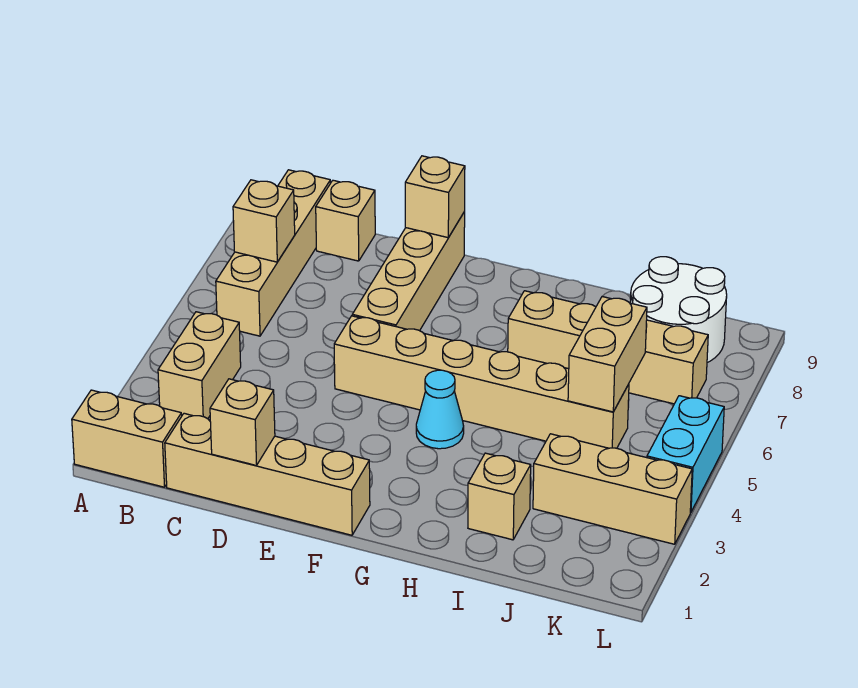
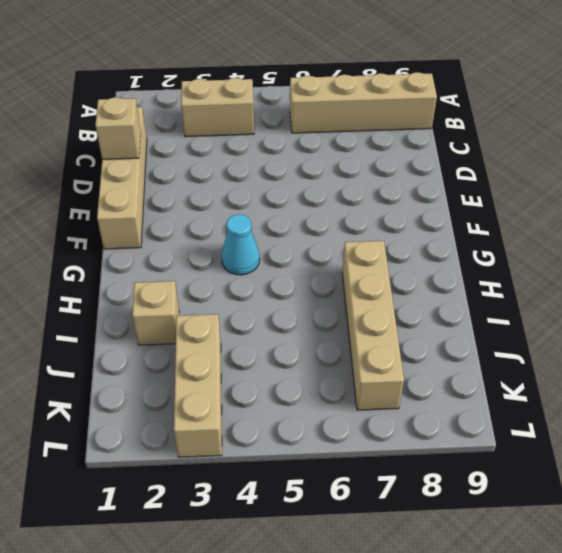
none -> tan brick A1:B1 level 1
none -> tan brick C9 level 1
none -> tan brick E5:J5 level 1

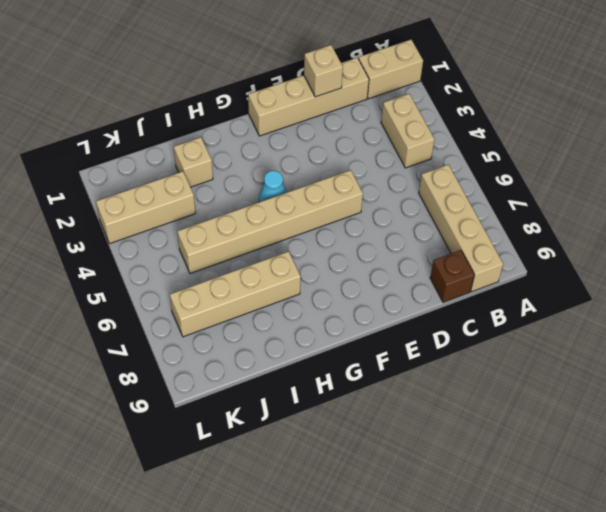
brown brick C9 level 1 -> tan brick C9 level 1
none -> tan brick E6:E9 level 1
none -> white round brick J8:K9 level 1
none -> cyan brick L4:L5 level 1

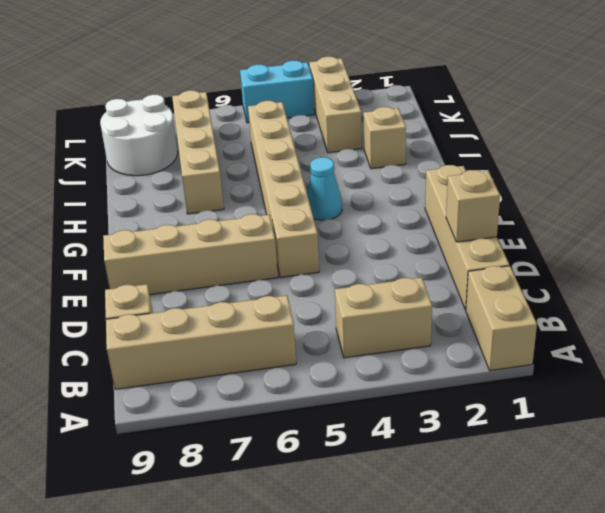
none -> tan brick B7 level 2
none -> tan brick E9 level 2
none -> tan brick J5:J6 level 2

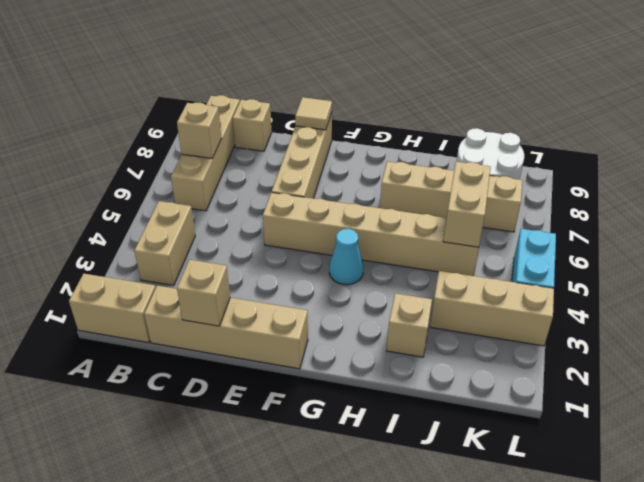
tan tile E9 level 2 -> tan brick E9 level 2

